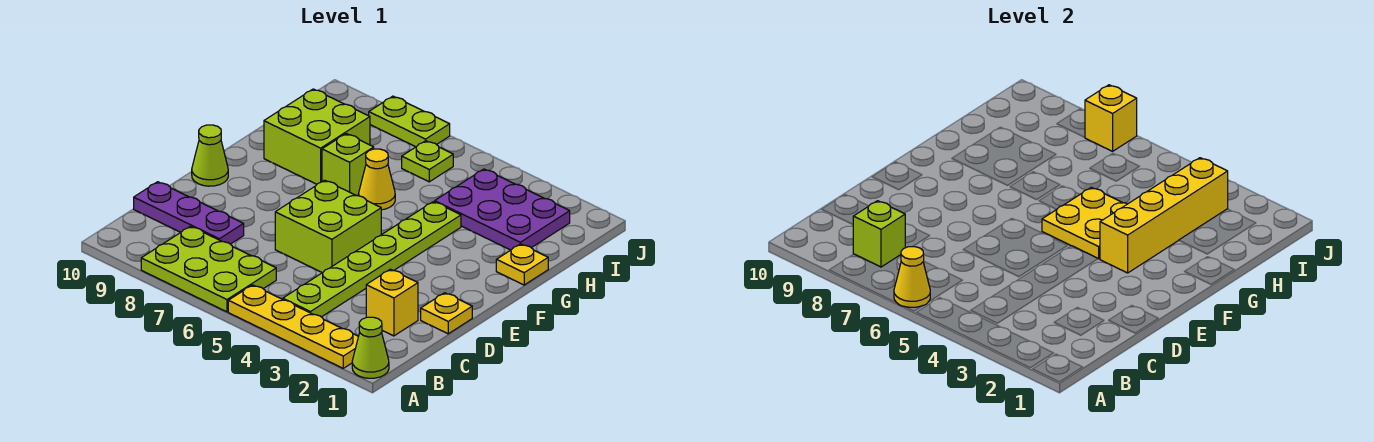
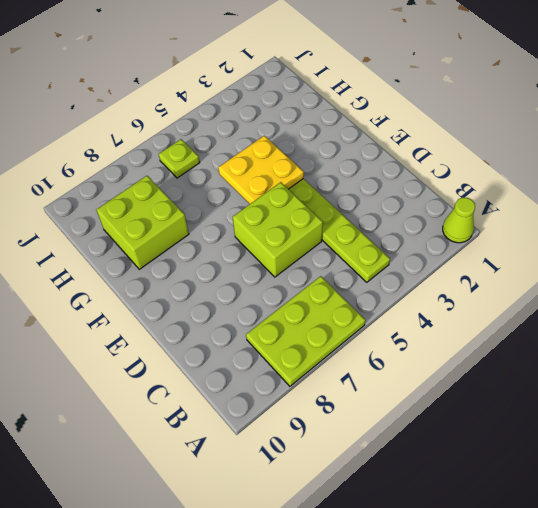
none -> yellow plate A2:A5 level 1
none -> yellow brick C2 level 1
none -> purple plate C8:C10 level 1

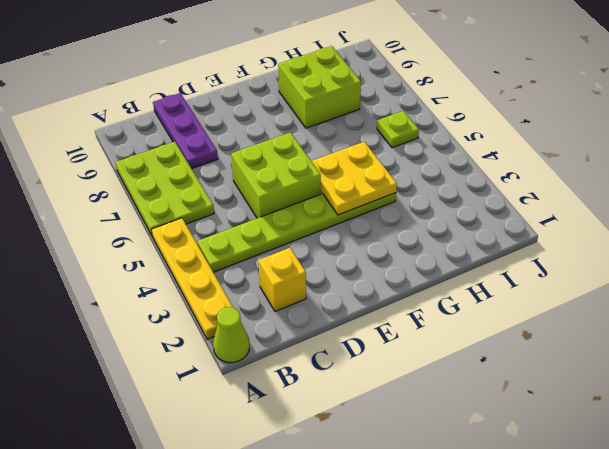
none -> yellow plate D1 level 1
none -> lime cone E10 level 1
none -> yellow plate G1 level 1

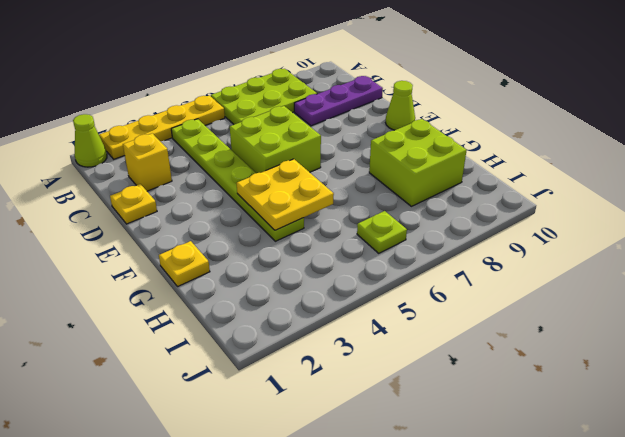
none -> yellow cone G6 level 1
none -> lime brick G7 level 1
none -> purple plate H2:I4 level 1

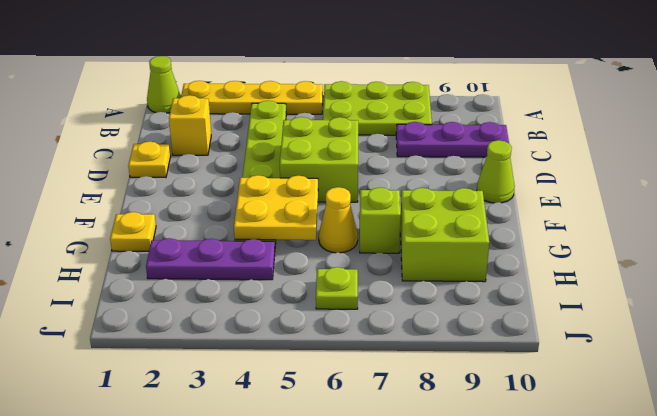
purple plate H2:H4 level 1 -> purple plate H2:I4 level 1
none -> lime plate J7:J8 level 1
none -> yellow cone A6 level 2
none -> lime brick B8 level 2

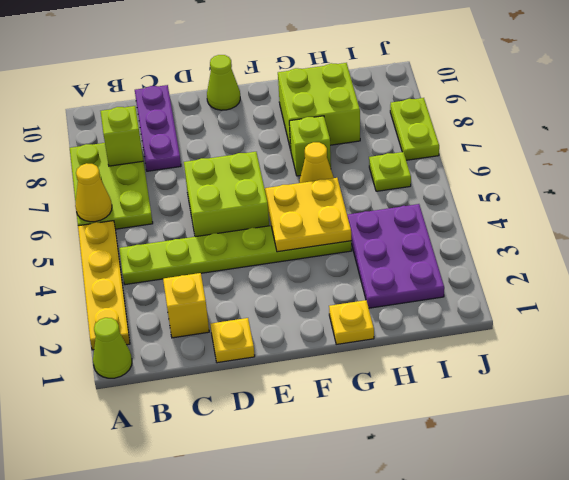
none -> yellow brick F3:I3 level 2
none -> yellow brick J7 level 2

